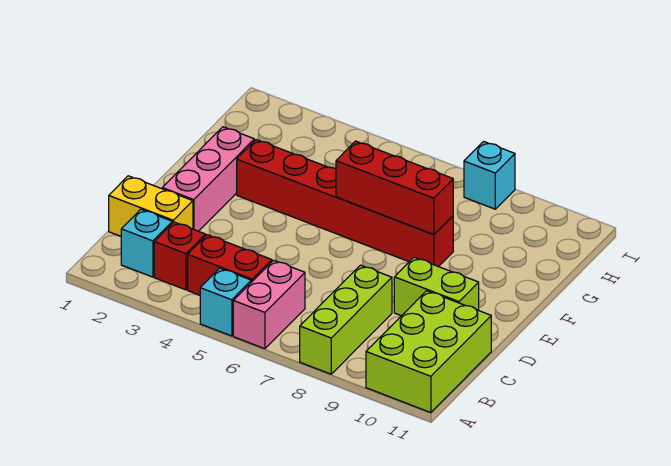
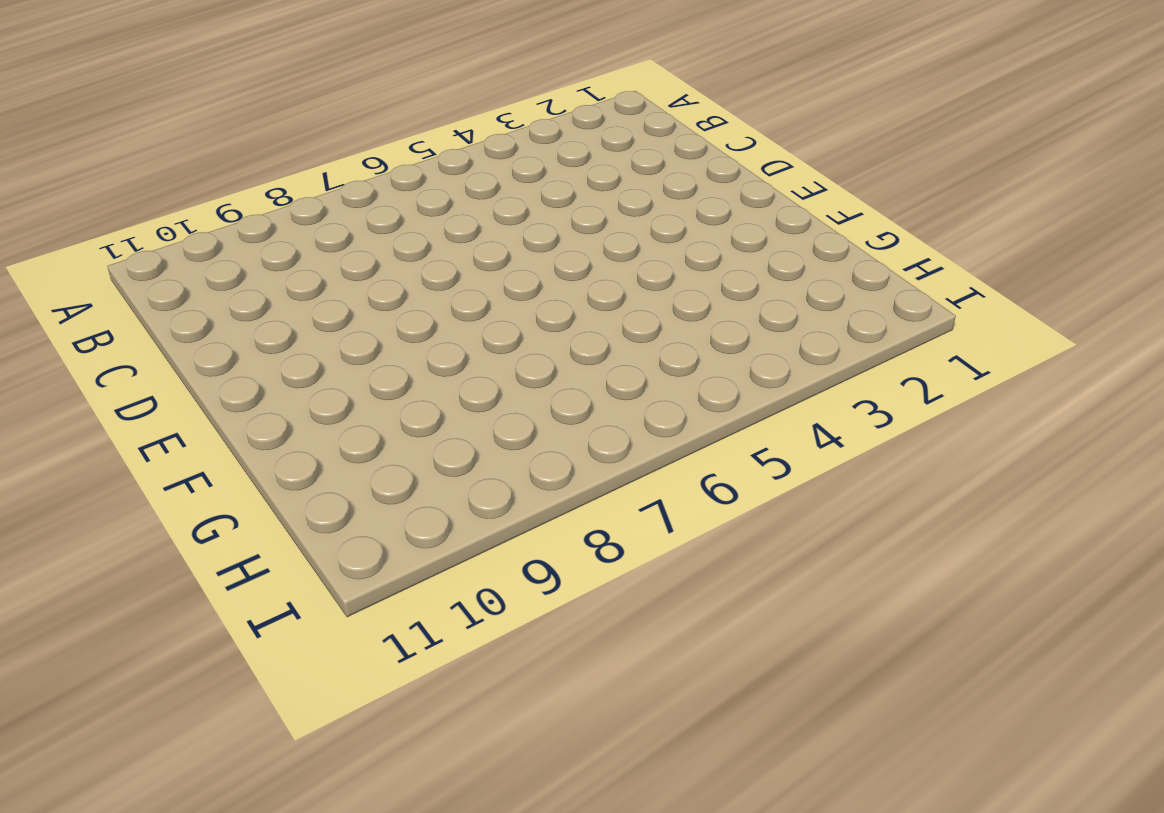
none -> cyan brick A5 level 1
none -> pink brick A6:B6 level 1
none -> lime brick A8:C8 level 1

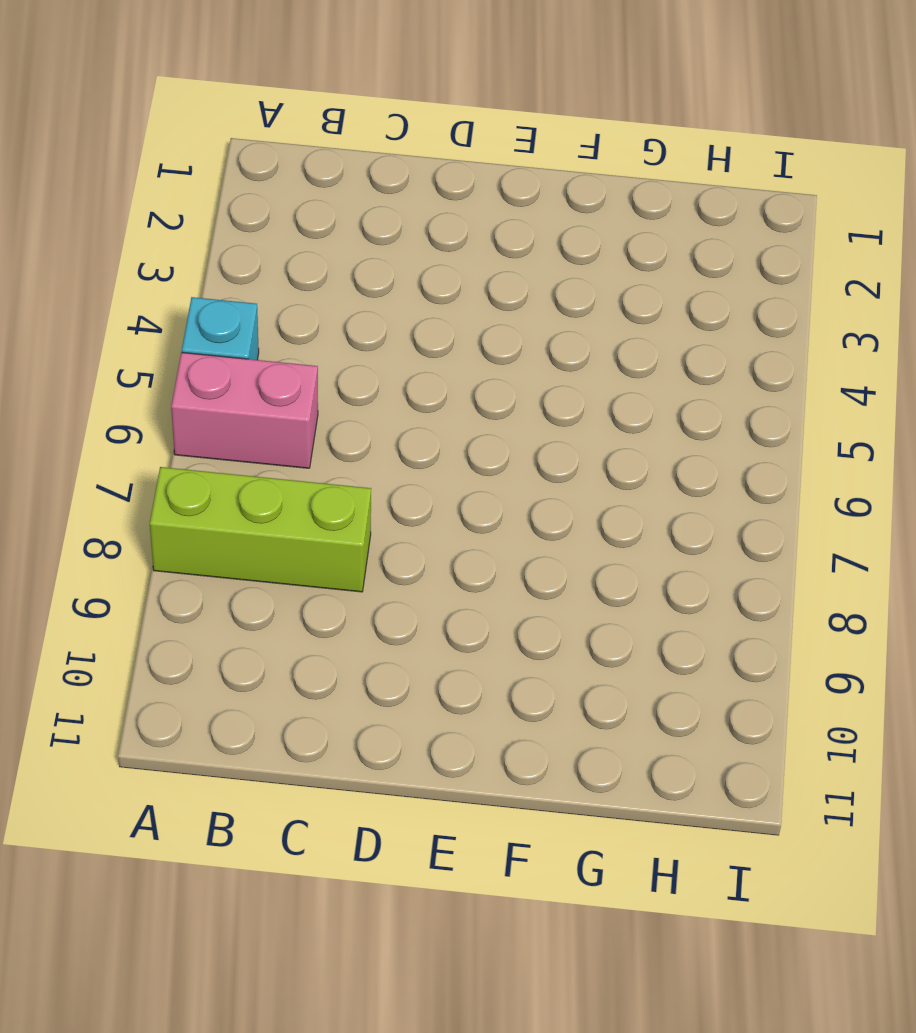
none -> lime brick A10:C11 level 1
none -> cyan brick B2 level 1
none -> red brick B3 level 1

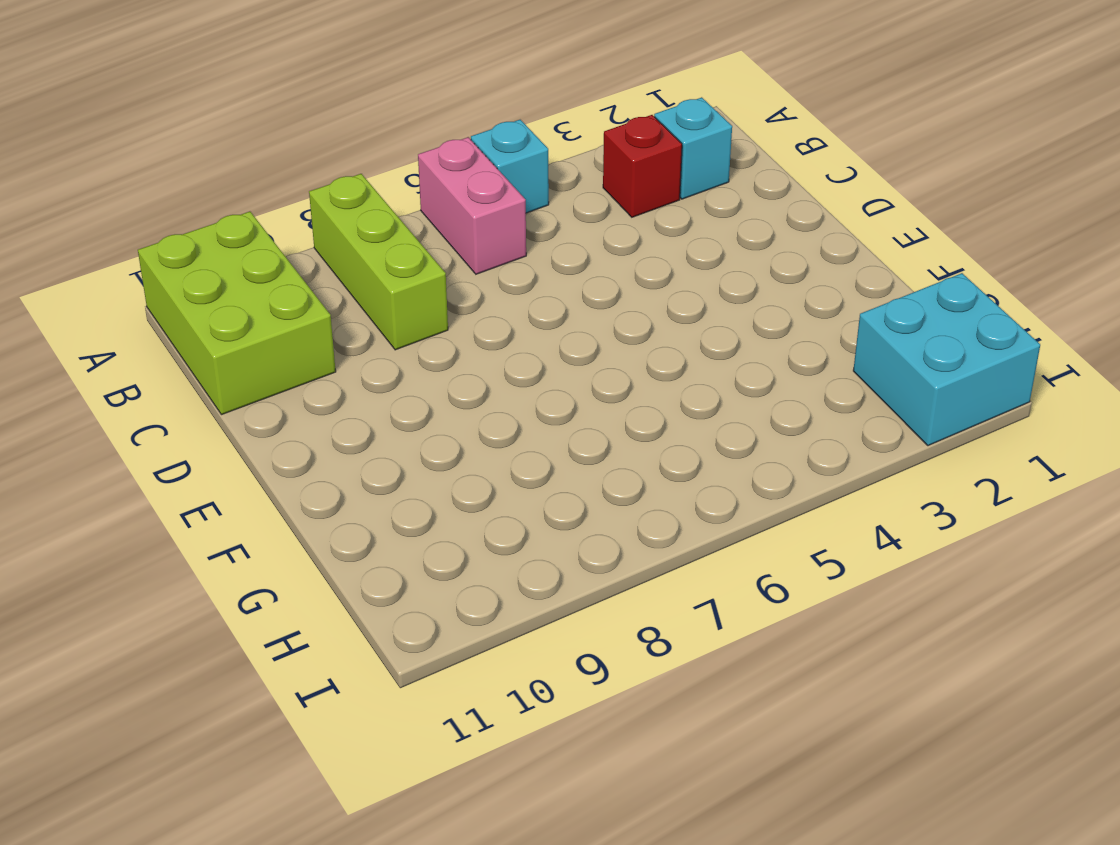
cyan brick H1:I2 level 1 -> none
none -> red brick B4:B5 level 1
none -> yellow brick C1:C2 level 1
none -> pink brick D2:F2 level 1

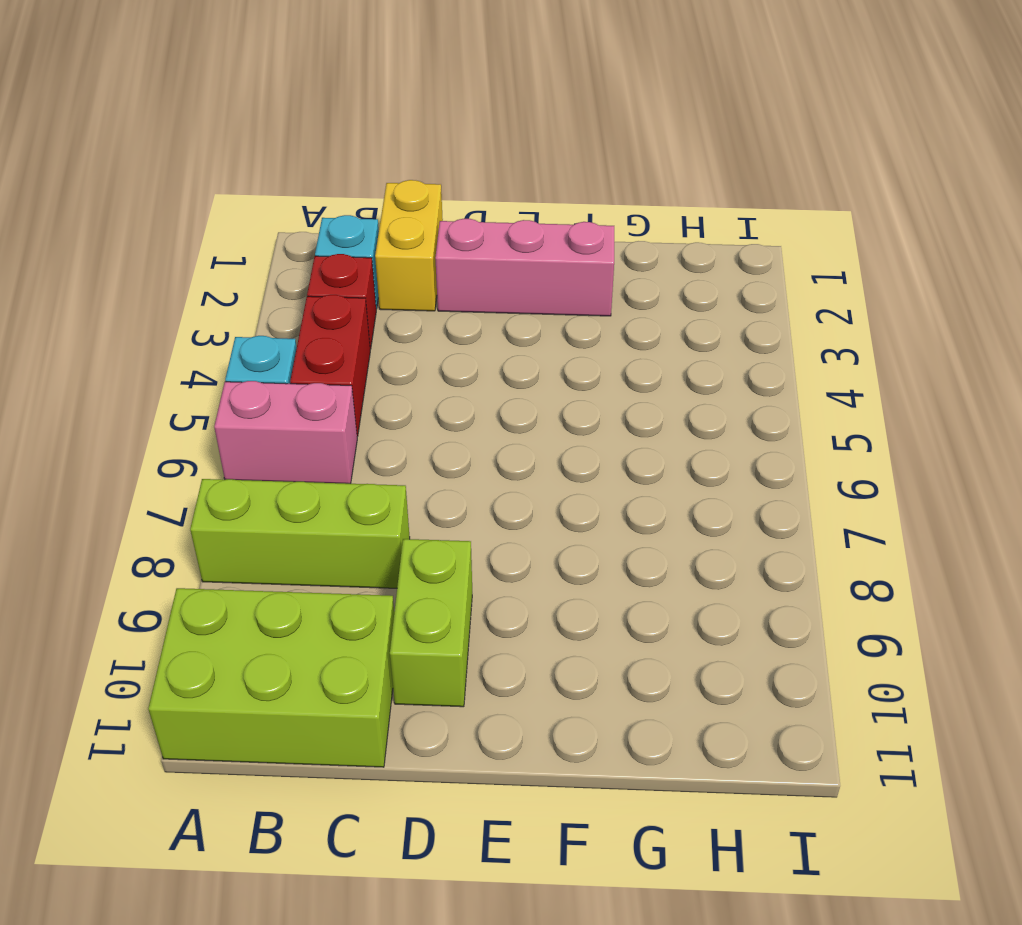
none -> red brick F3:F8 level 1
none -> cyan brick I8 level 1
none -> red brick F6:F8 level 2

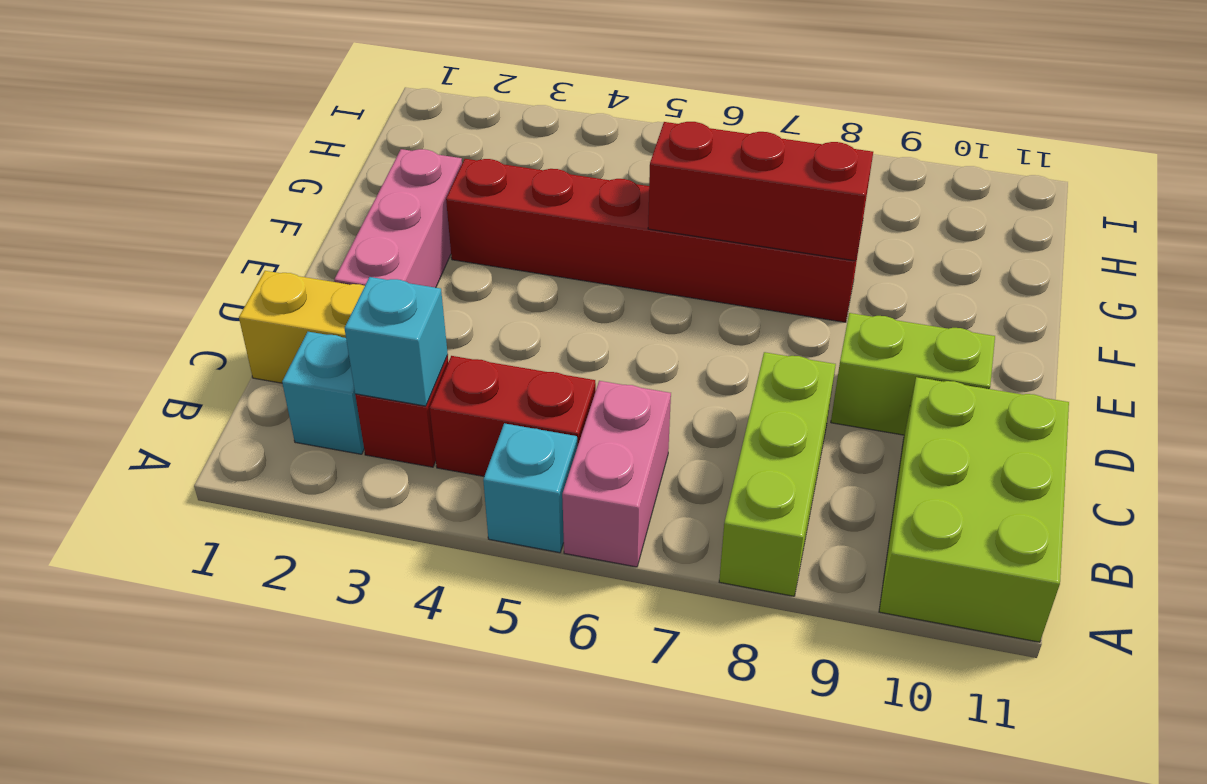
cyan brick B3 level 2 -> cyan brick I8 level 1

